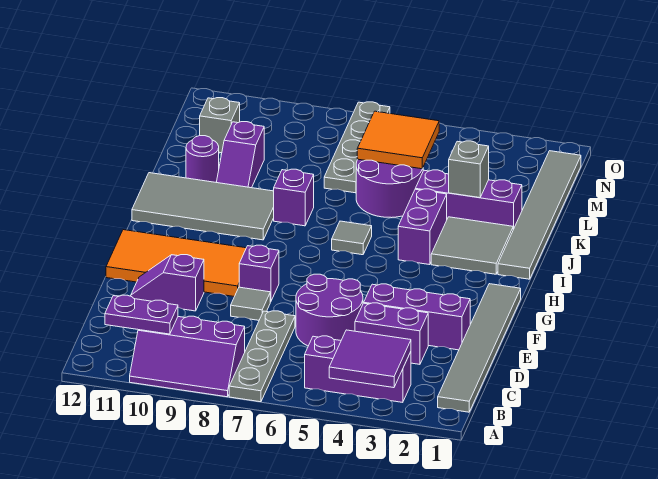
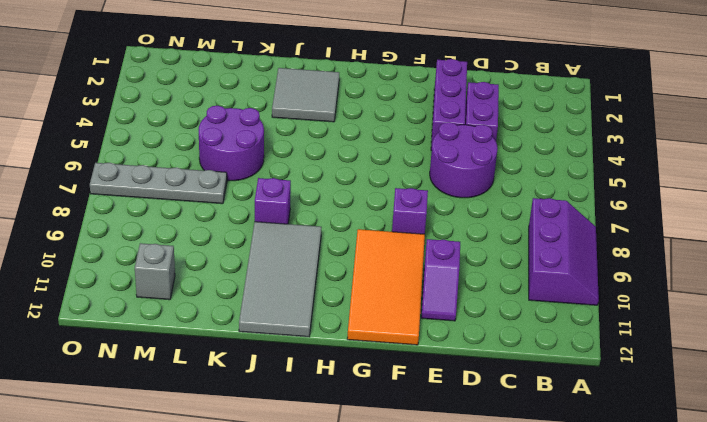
none -> grey plate A7:D7 level 1
none -> grey tile B1:G1 level 1
none -> purple brick B3:B5 level 1

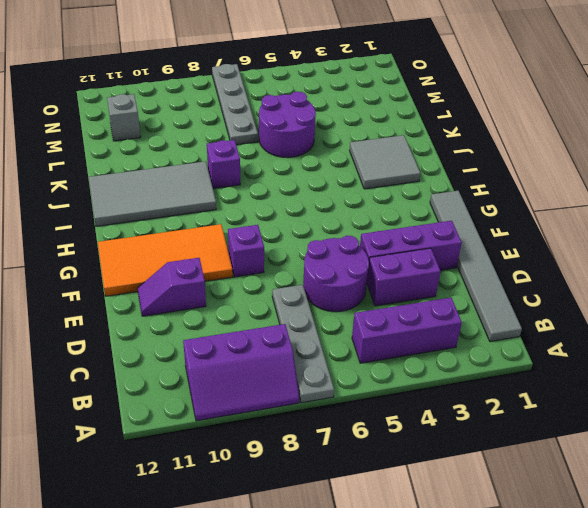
none -> grey tile E8 level 1
none -> grey tile I1:N1 level 1
none -> purple brick I4:J4 level 1

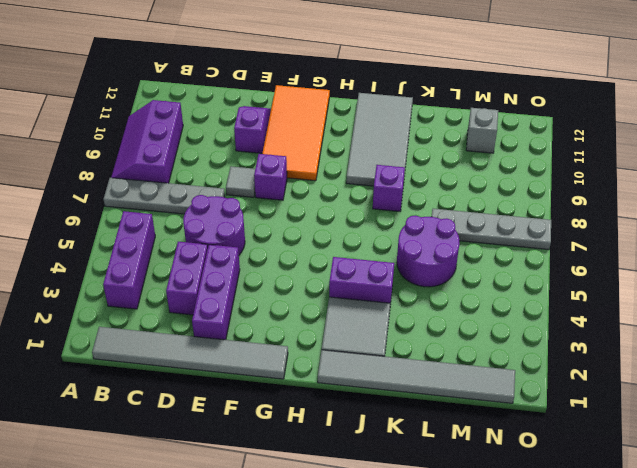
none -> grey tile I6 level 1
none -> purple brick K2:K4 level 1
none -> purple slope K10:L10 level 1 top L

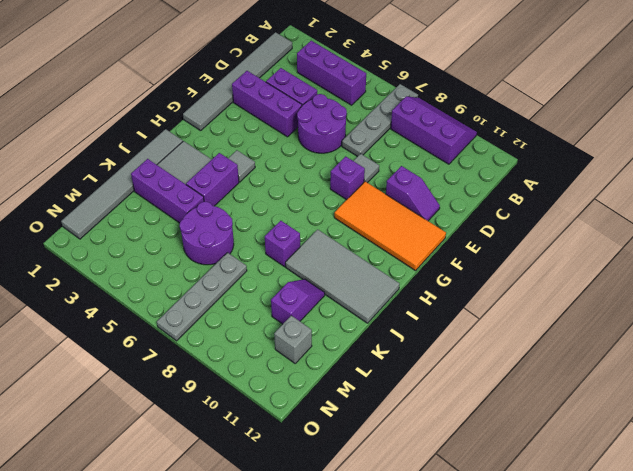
grey tile H4 level 1 -> grey tile I6 level 1
none -> purple round brick K11 level 1
none -> purple tile A3:B4 level 2
none -> purple plate B10:B11 level 2

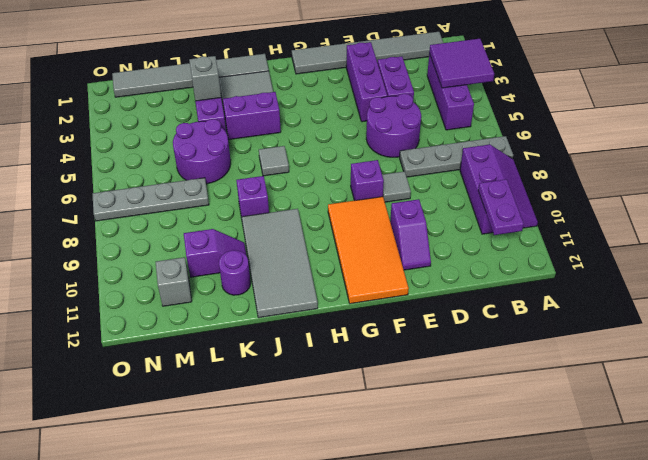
none -> orange tile L5:M6 level 2

